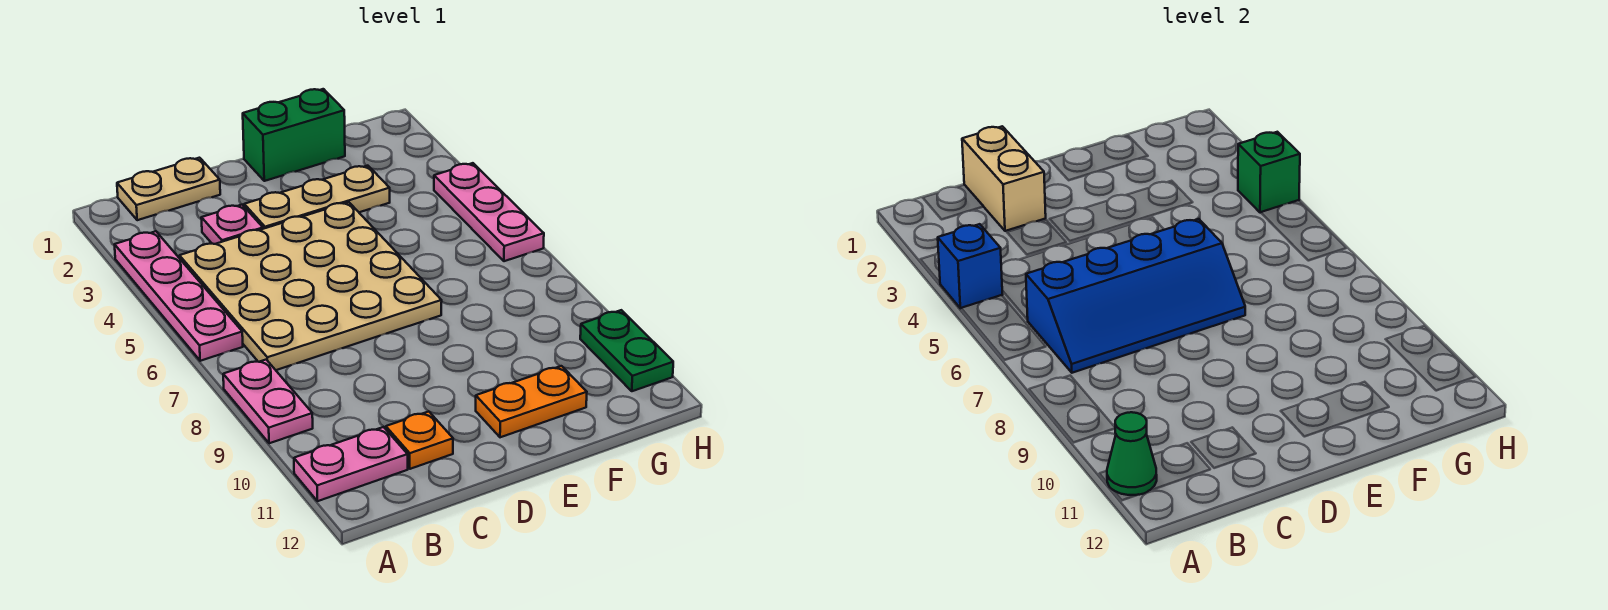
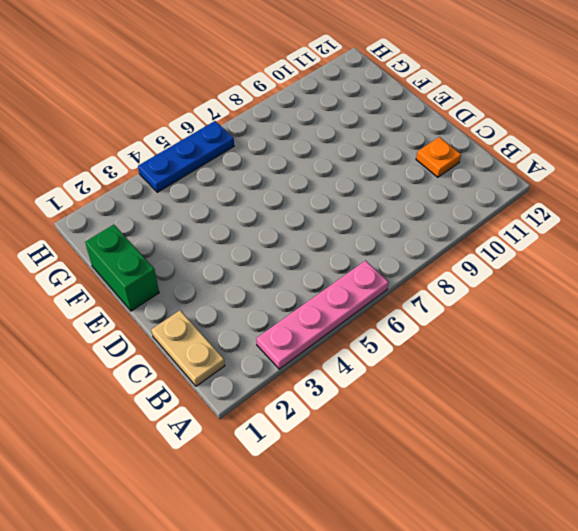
blue plate H4:H6 level 1 -> pink plate H4:H6 level 1
none -> pink plate A8:A9 level 1
none -> pink plate A11:B11 level 1
none -> tan plate B4:E7 level 1

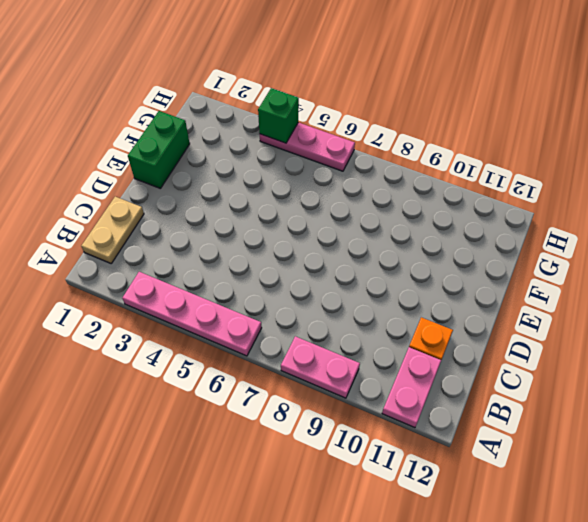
none -> tan plate B4:E7 level 1
none -> pink plate C3 level 1
none -> tan plate D3:F3 level 1

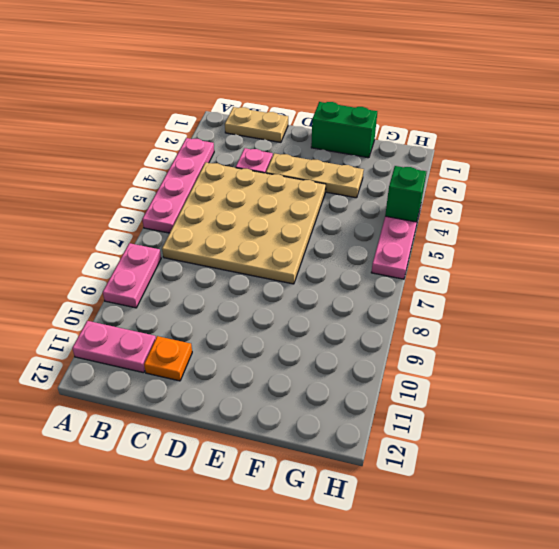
none -> orange plate E11:F11 level 1
none -> green plate H10:H11 level 1
none -> blue brick A4 level 2

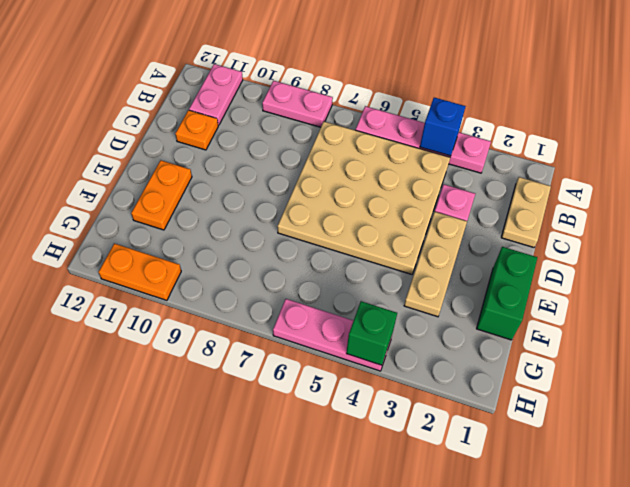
orange plate H10:H11 level 1 -> green plate H10:H11 level 1
none -> green cone A11 level 2
none -> blue slope B6:E7 level 2 top 6
none -> tan brick C1:C2 level 2

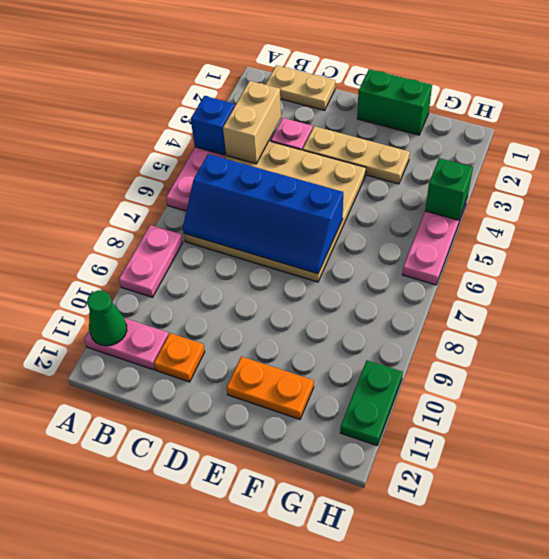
tan brick B3:B4 level 2 -> tan brick C1:C2 level 2

